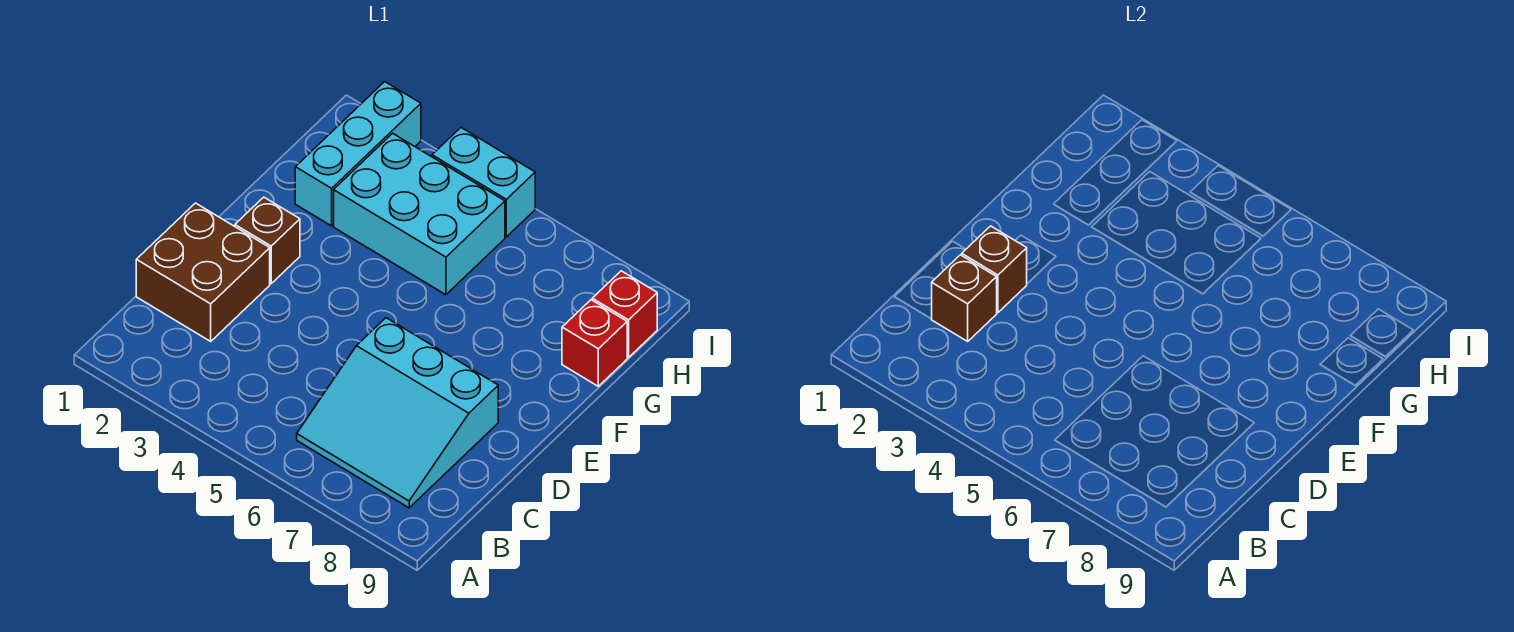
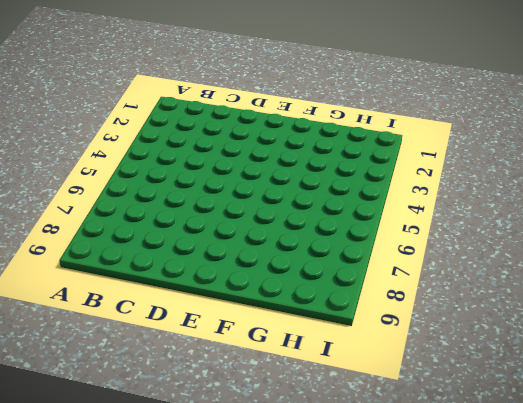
none -> cyan slope B6:D8 level 1 top D
none -> brown brick C1:D2 level 1

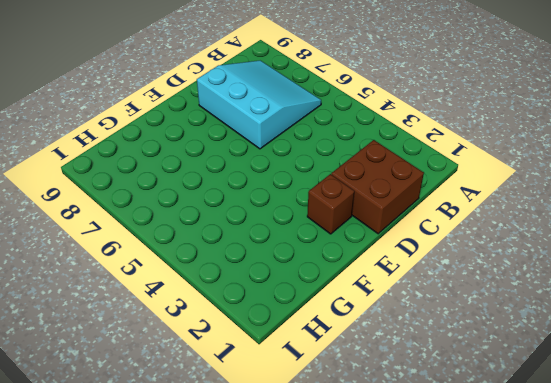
none -> cyan brick G2:I2 level 1
none -> cyan brick G3:H5 level 1

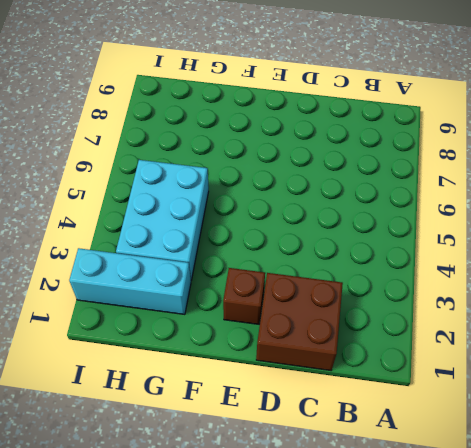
none -> cyan slope B6:D8 level 1 top D
none -> red brick G9 level 1

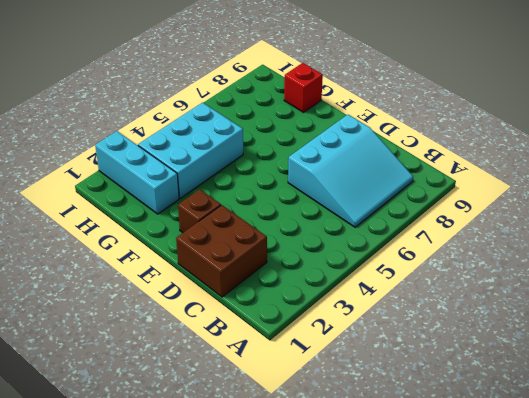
none -> red brick H9 level 1
none -> cyan brick I4:I5 level 1

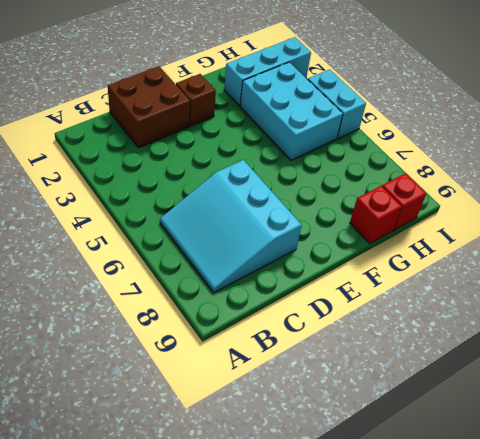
none -> brown brick C2 level 2
none -> brown brick D2 level 2

